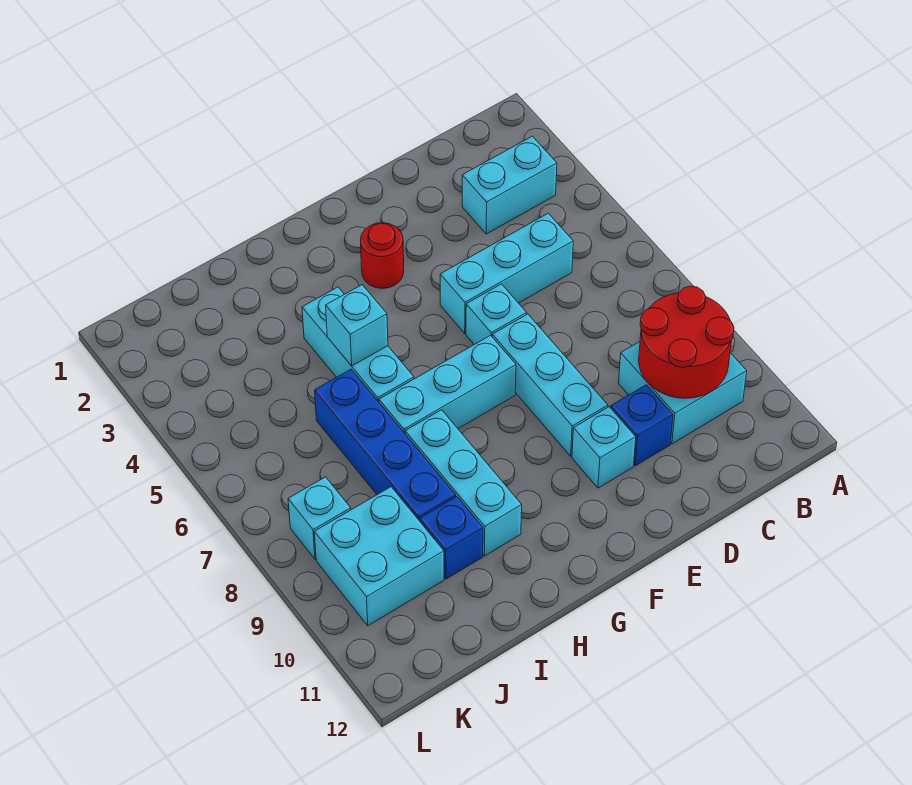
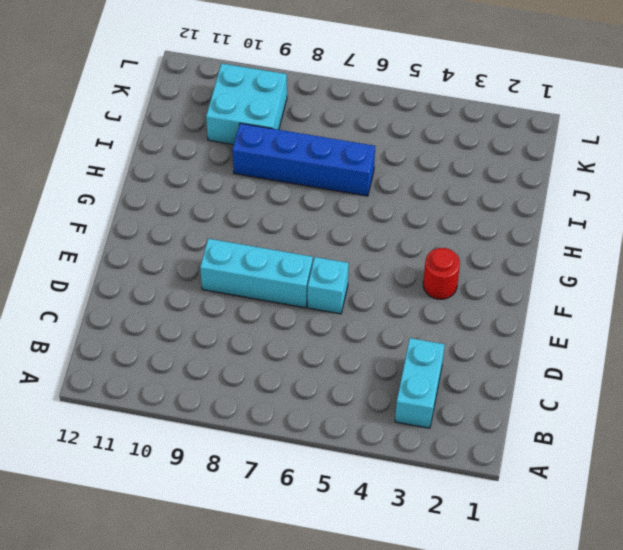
none -> cyan brick B9:C10 level 1
none -> cyan brick C5:E5 level 1
none -> blue brick D10 level 1

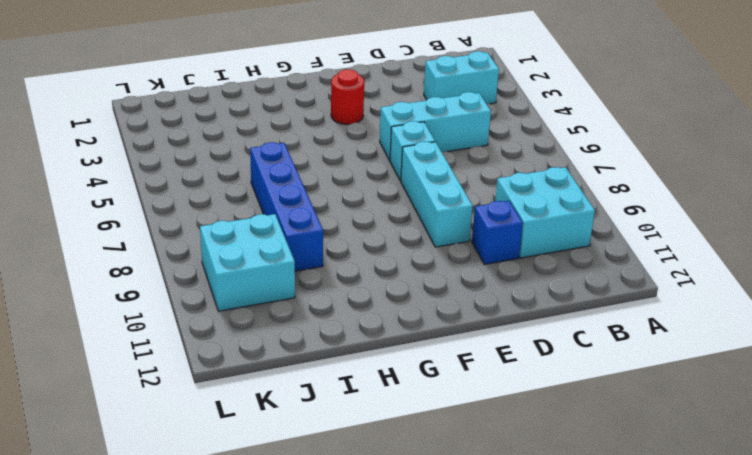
none -> cyan brick E10 level 1
none -> cyan brick F7:H7 level 1
none -> cyan brick H4:H6 level 1

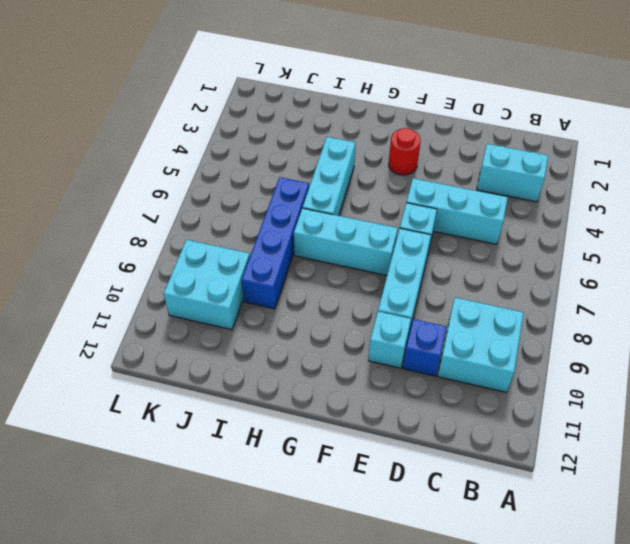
none -> cyan brick H8:H10 level 1
none -> blue brick I10 level 1
none -> cyan brick K8 level 1

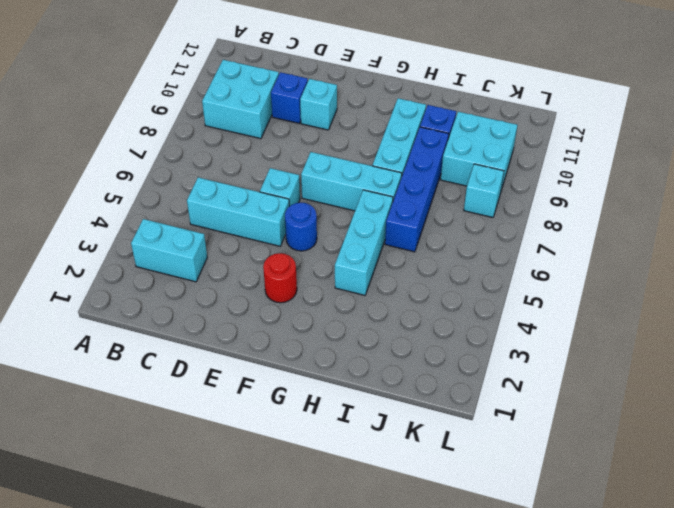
blue round brick F5 level 1 -> none
none -> cyan brick E7:E9 level 1
none -> red round brick B9:C10 level 2
none -> cyan brick H5 level 2

